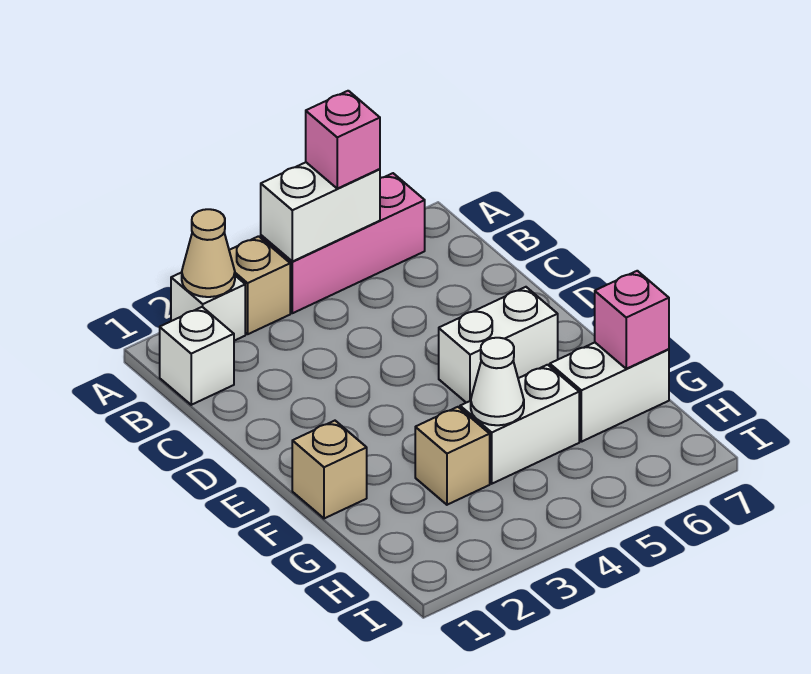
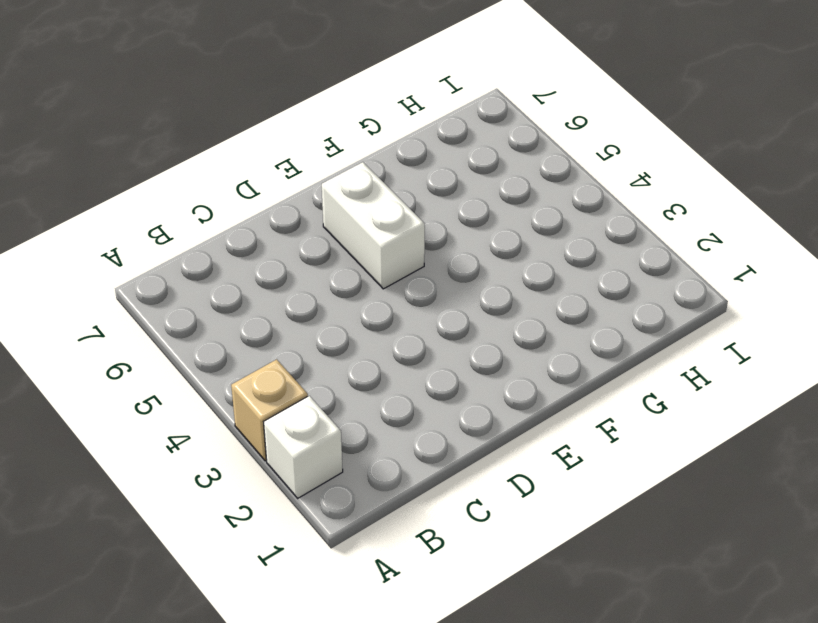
none -> pink brick A4:A6 level 1
none -> white brick B1 level 1
none -> tan brick F1 level 1

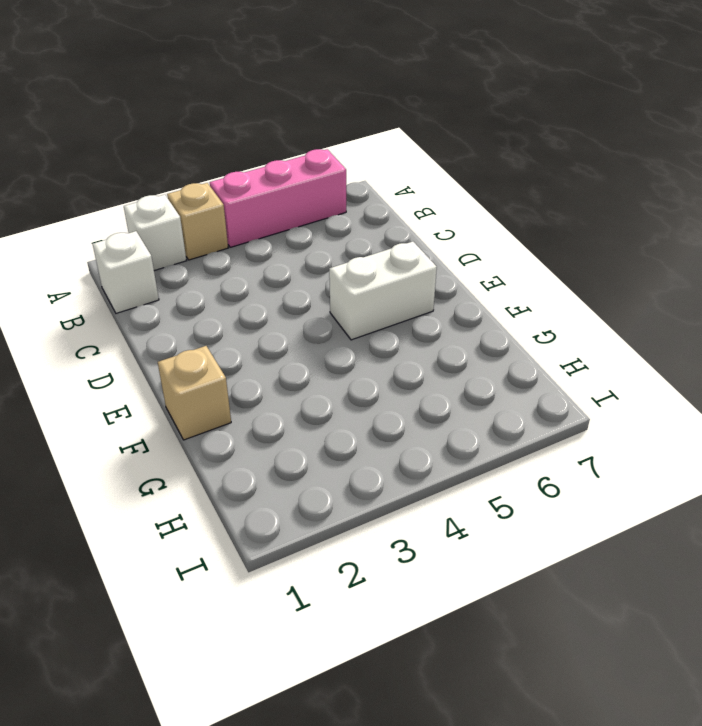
none -> tan brick G3 level 1
none -> white brick G4:G5 level 1
none -> white brick G6:G7 level 1

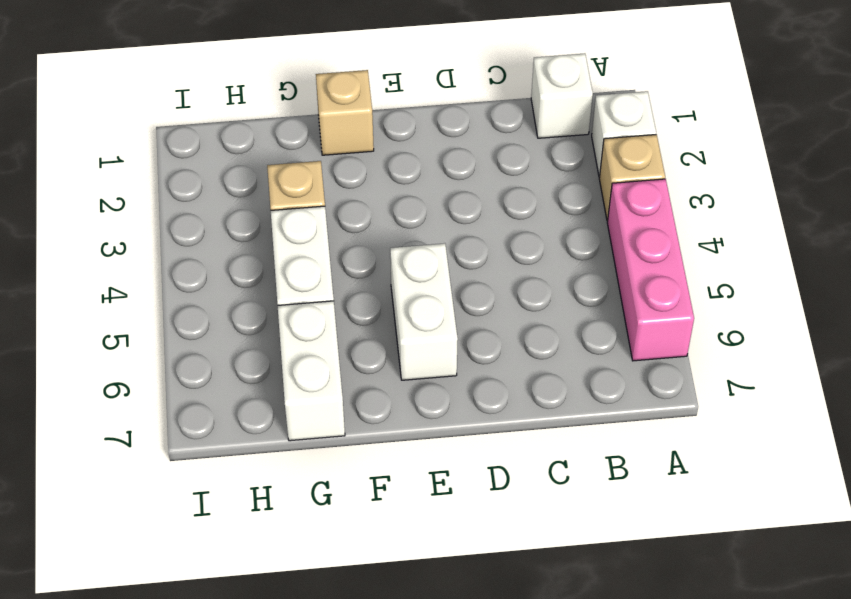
none -> tan cone A2 level 2
none -> white brick A4:A5 level 2
none -> white cone G4 level 2

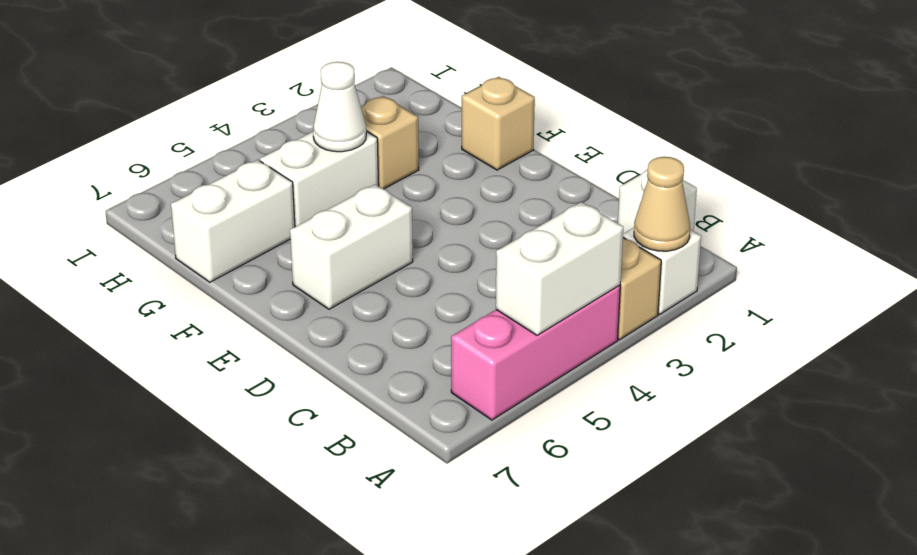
none -> pink brick G7 level 2
none -> pink brick A5 level 3

